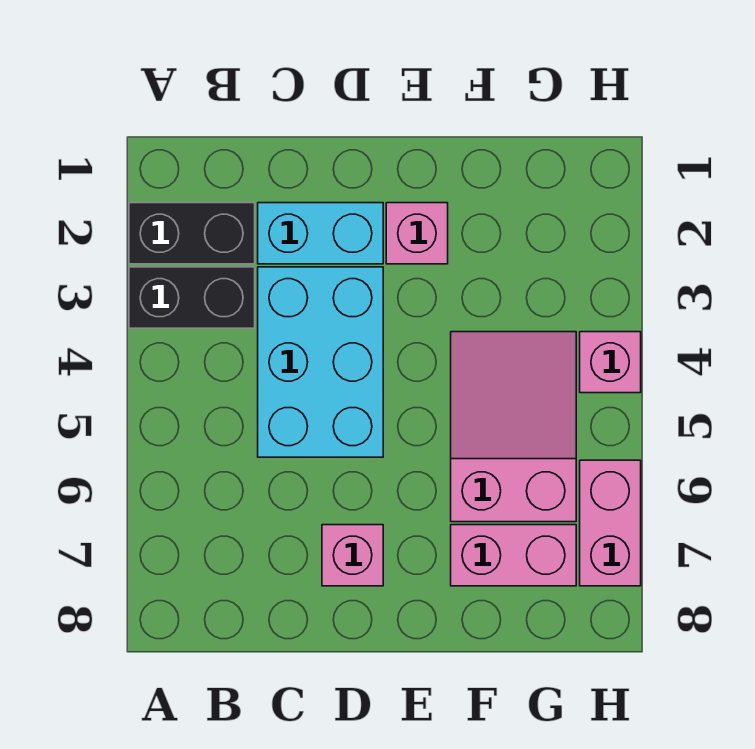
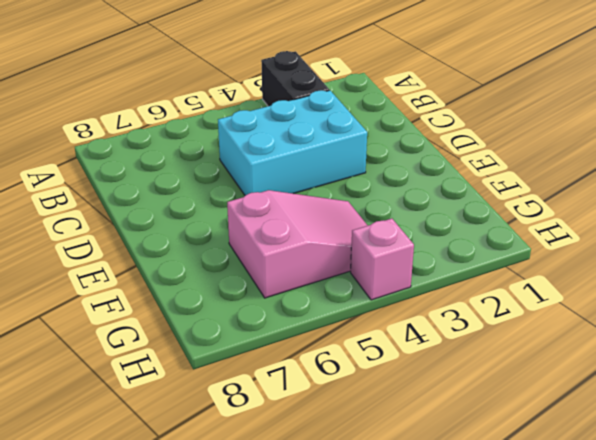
none -> black brick A2:B2 level 1
none -> cyan brick C2:D2 level 1

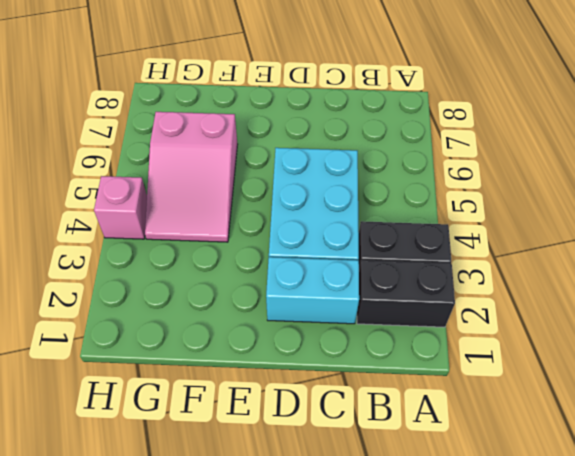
none -> pink brick D7 level 1
none -> pink brick E2 level 1

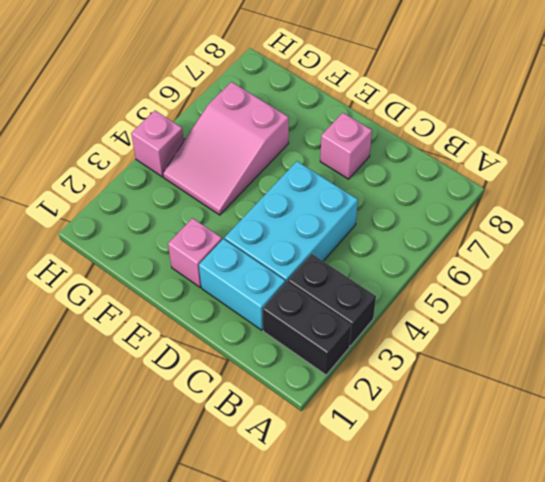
none -> pink brick F7:G7 level 1
none -> pink brick H6:H7 level 1

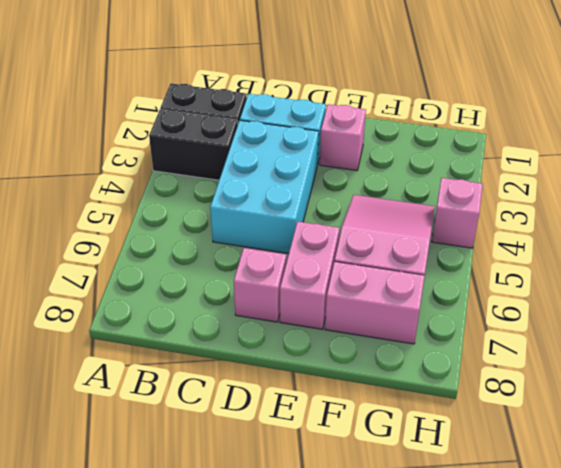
pink brick E6:E7 level 1 -> pink brick H6:H7 level 1

